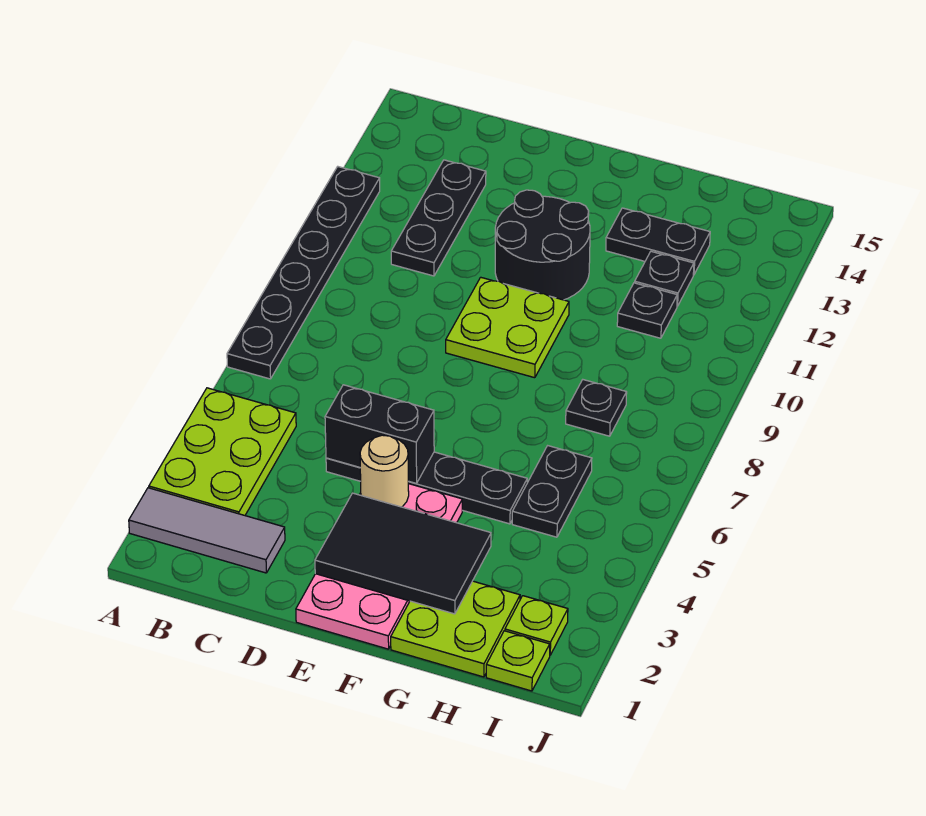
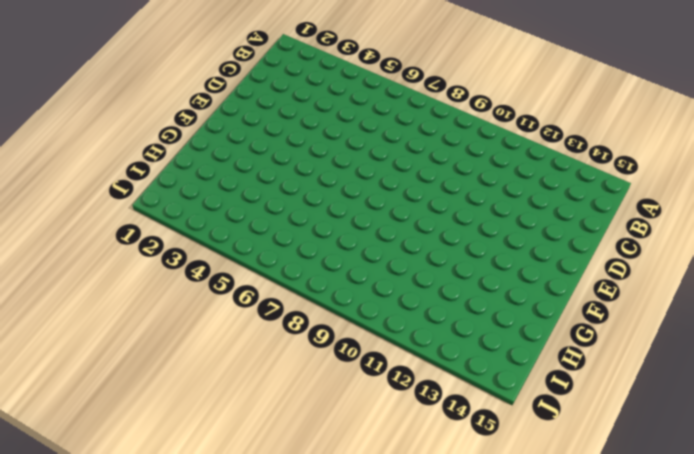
none -> grey tile A2:C2 level 1
none -> lime plate A3:B5 level 1
none -> black plate A7:A12 level 1

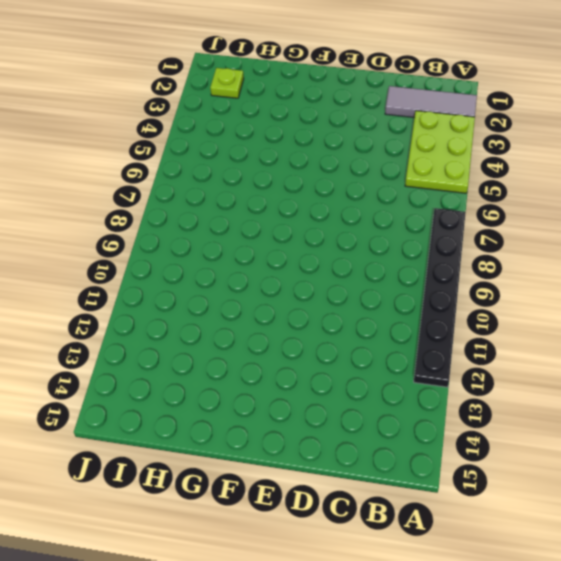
none -> black plate C11:C13 level 1
none -> black plate D5:G5 level 1
none -> pink plate E1:F4 level 1

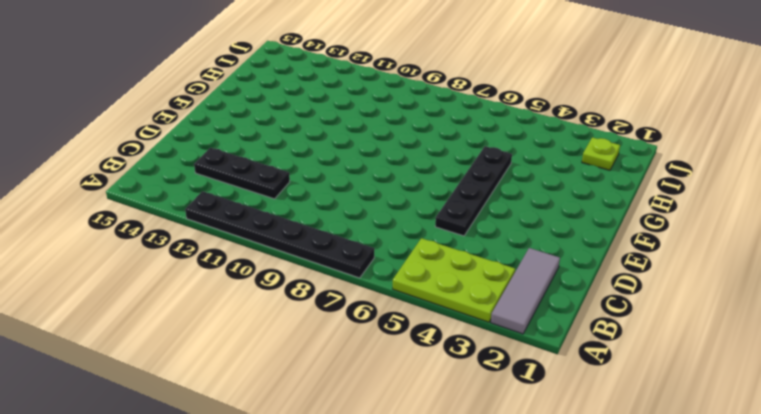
none -> pink plate E1:F4 level 1
none -> lime plate E9:F10 level 1
none -> black round brick E11:F12 level 1

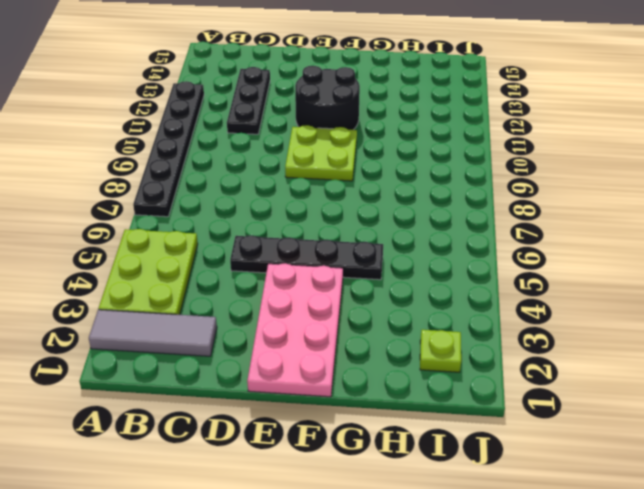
none -> lime plate G1:H2 level 1
none -> black plate G13:H13 level 1
none -> black plate H5:H6 level 1

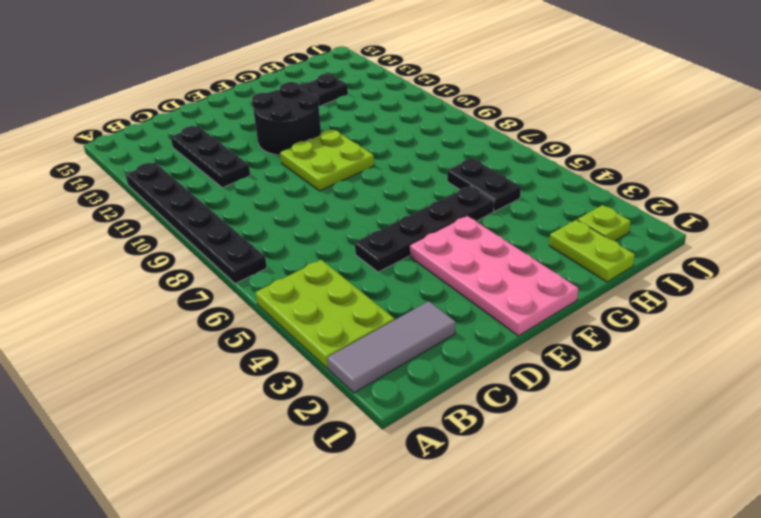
lime plate H1:H2 level 1 -> lime plate G1:H2 level 1
none -> black plate H8 level 1
none -> black plate H11 level 1
none -> black plate H12 level 1

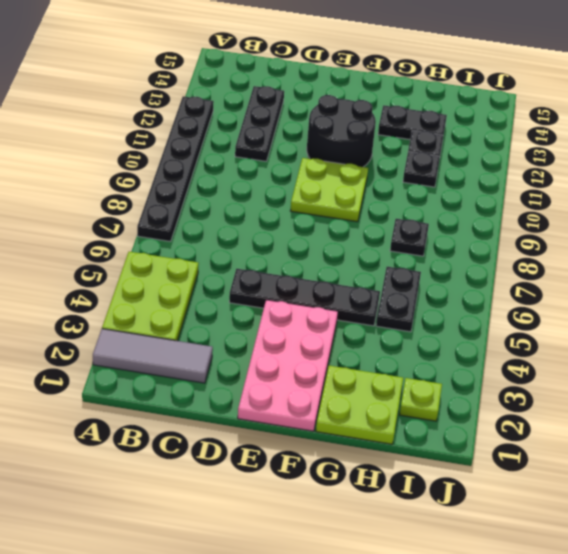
none -> lime plate I1 level 1
none -> black brick D5:E5 level 2
none -> black tile E2:G3 level 2

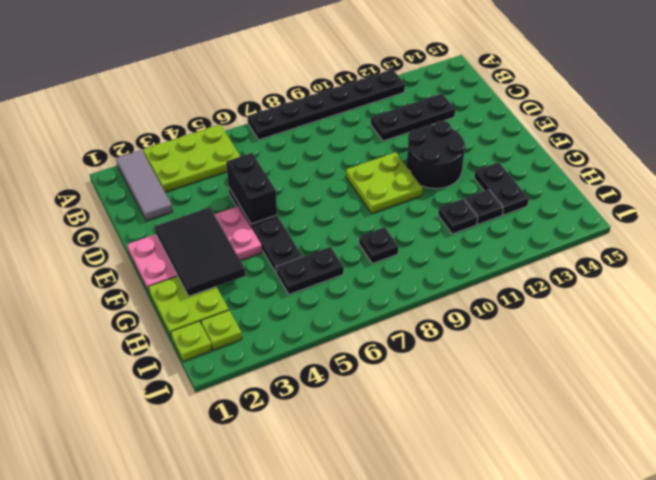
none -> tan round brick E4 level 2

